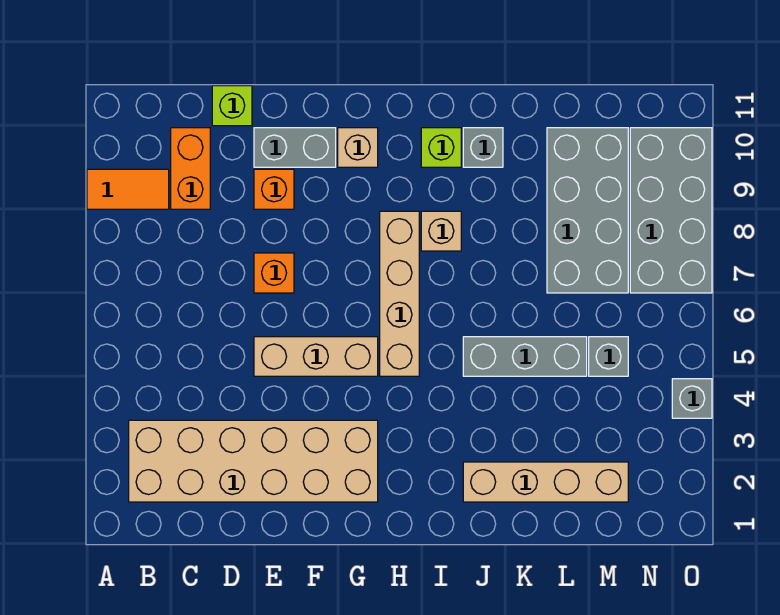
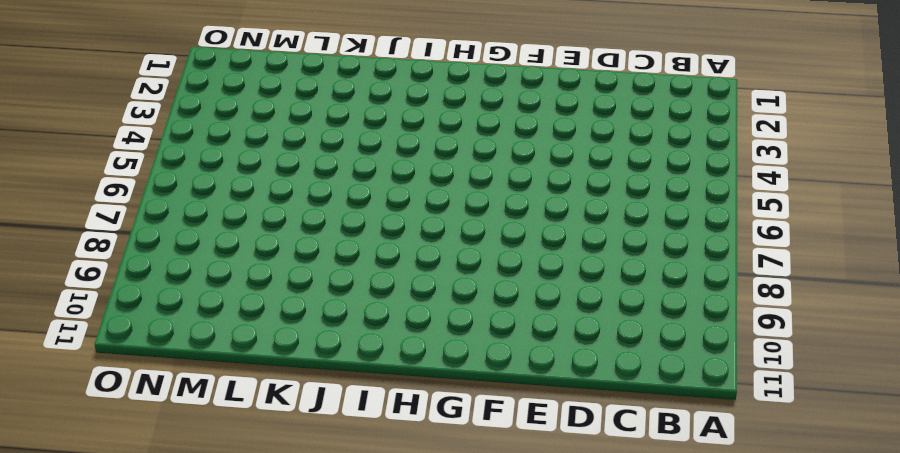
none -> orange tile A9:B9 level 1
none -> tan brick B2:G3 level 1
none -> orange brick C9:C10 level 1

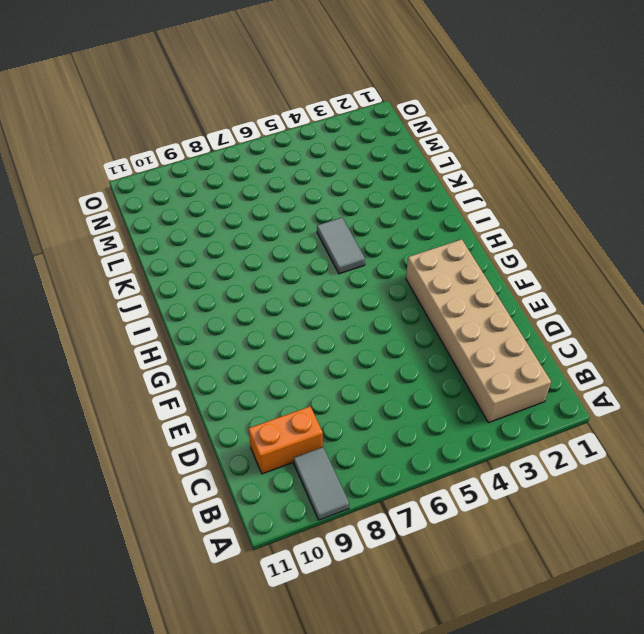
grey tile A9:B9 level 1 -> orange tile A9:B9 level 1
grey tile I5:J5 level 1 -> grey brick J5:L5 level 1
none -> lime brick D11 level 1
none -> tan brick E5:G5 level 1
none -> orange brick E7 level 1

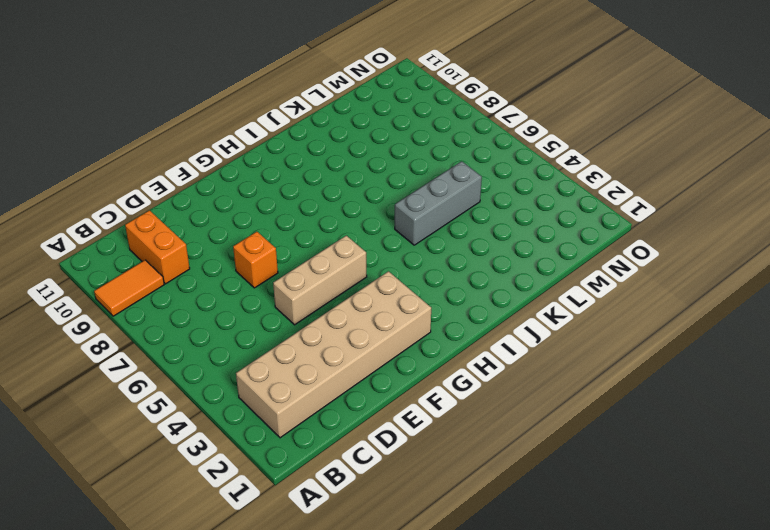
none -> lime brick D11 level 1
none -> orange brick E9 level 1
none -> grey brick E10:F10 level 1

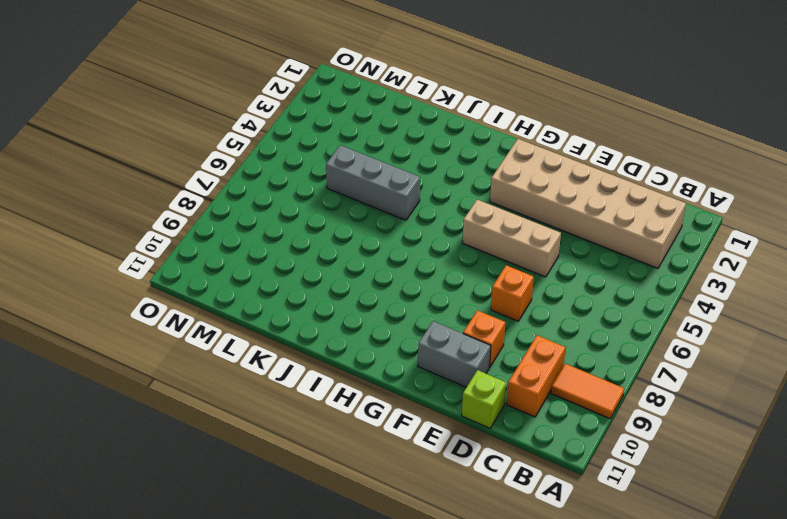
none -> tan brick G10 level 1
none -> tan brick H5:H8 level 1
none -> tan brick I8 level 1

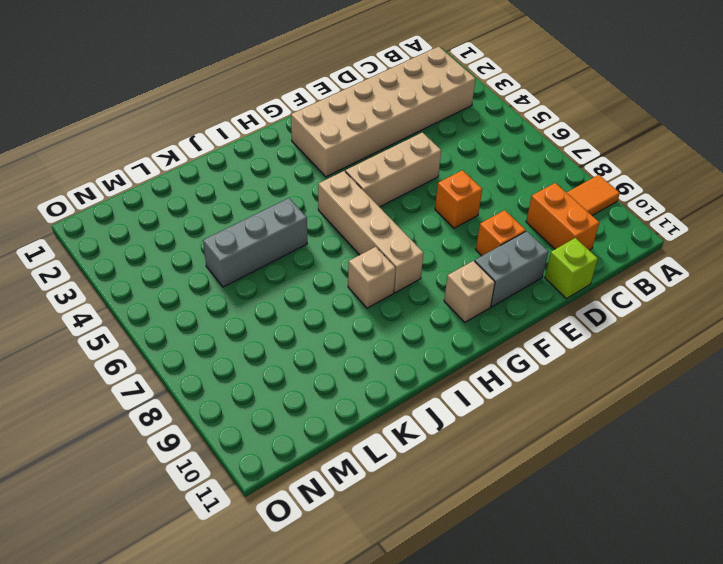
none -> lime brick I10 level 1
none -> tan brick J2:M2 level 1
none -> grey brick J10 level 1

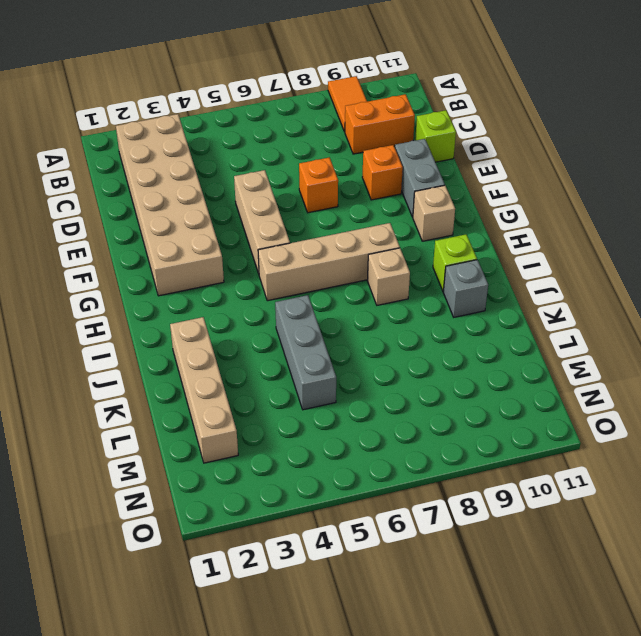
none -> grey brick L7:M10 level 1
none -> grey brick M5 level 1
none -> grey brick N7:O10 level 1

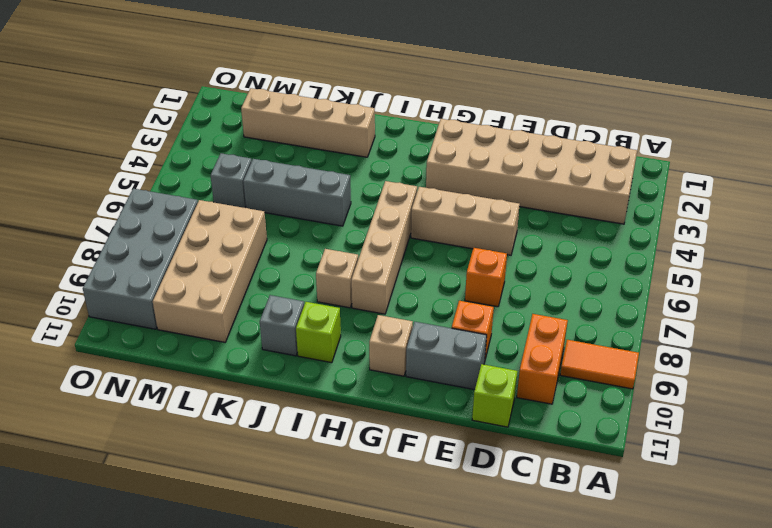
tan brick L7:M10 level 1 -> grey brick L7:M10 level 1
none -> grey brick O4 level 1

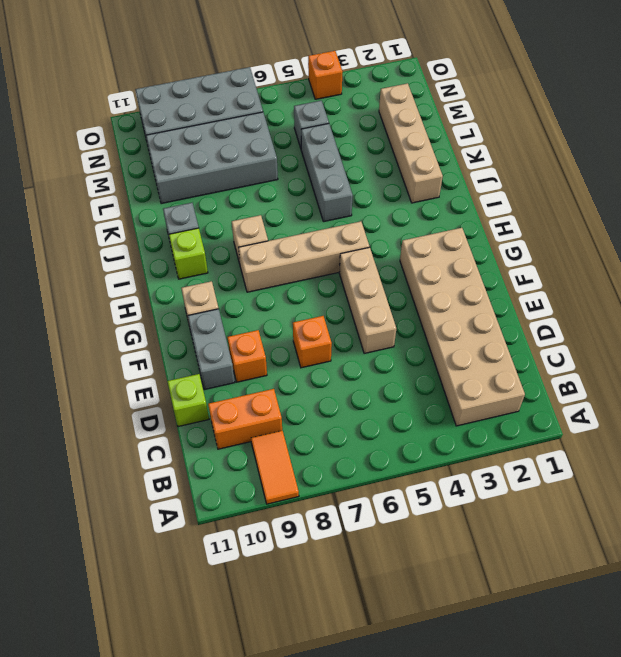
orange brick O4 level 1 -> grey brick O4 level 1

